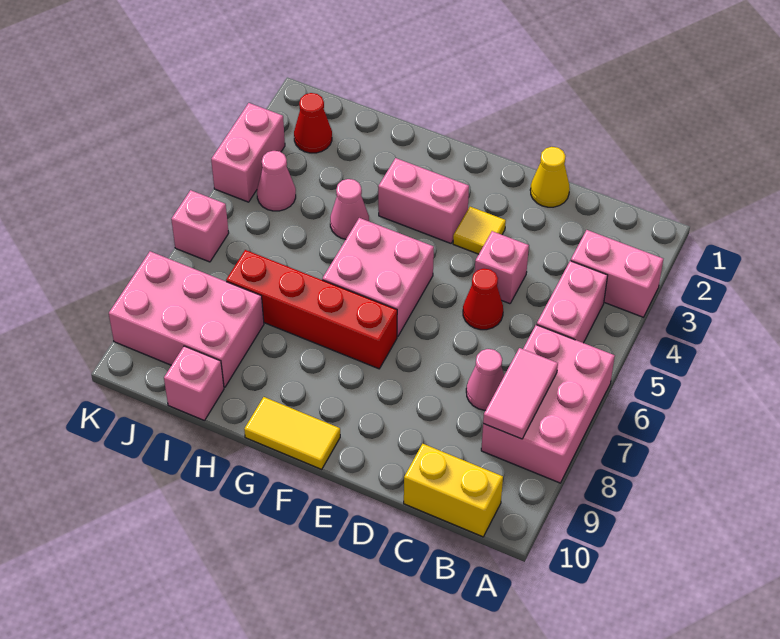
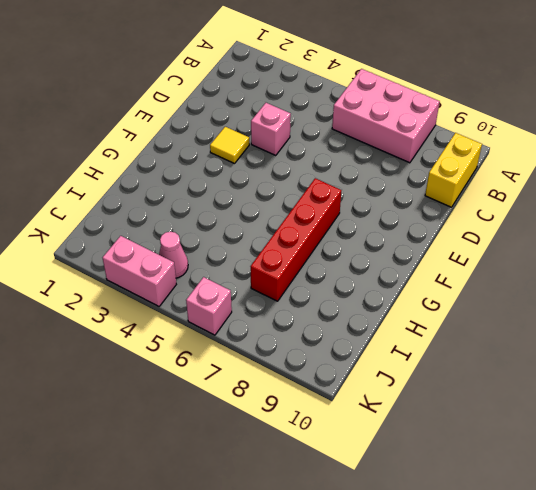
none -> pink brick A3:B3 level 1
none -> pink brick B4:B5 level 1
none -> pink cone C7 level 1

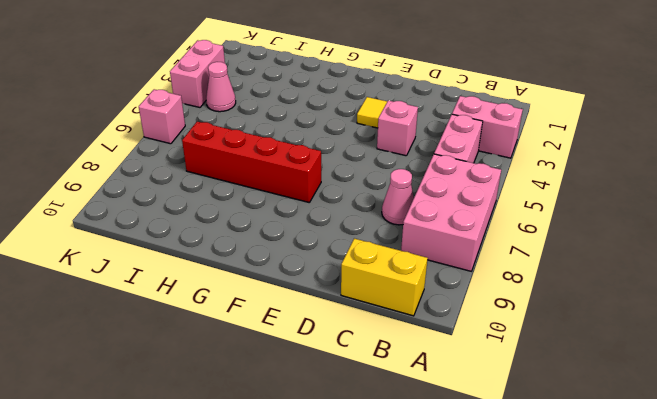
none -> yellow cone D1 level 1
none -> red cone D5 level 1
none -> pink brick F3:G3 level 1

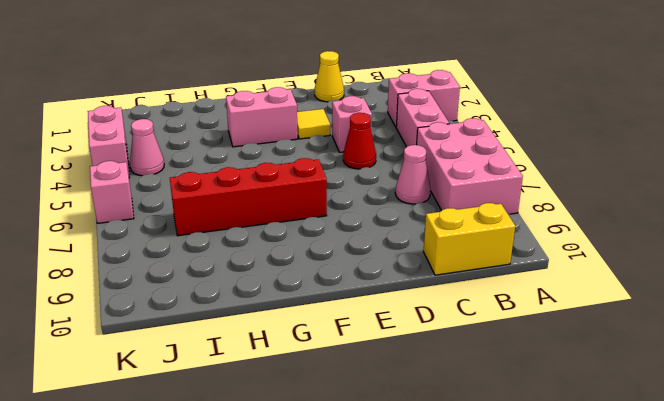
none -> pink brick F5:G6 level 1
none -> yellow tile F10:G10 level 1
none -> pink cone H4 level 1

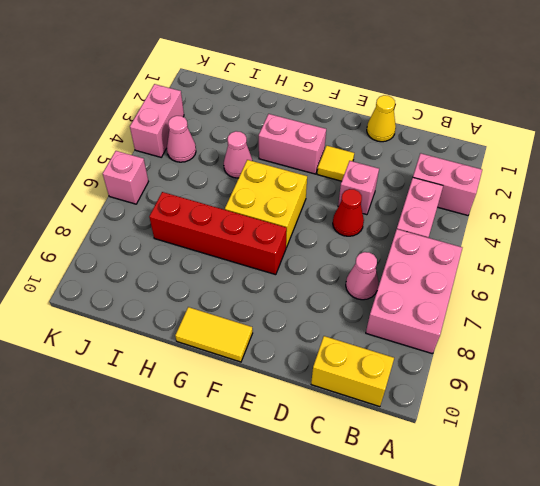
yellow brick F5:G6 level 1 -> pink brick F5:G6 level 1
none -> pink brick I8:K9 level 1
none -> pink brick I10 level 1
none -> red cone J2 level 1

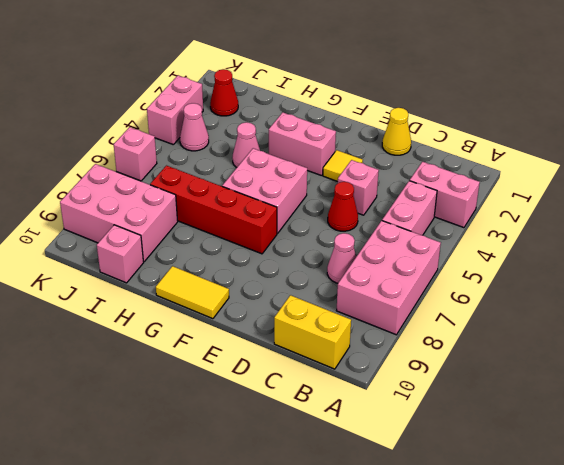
none -> pink tile B7:B8 level 2

